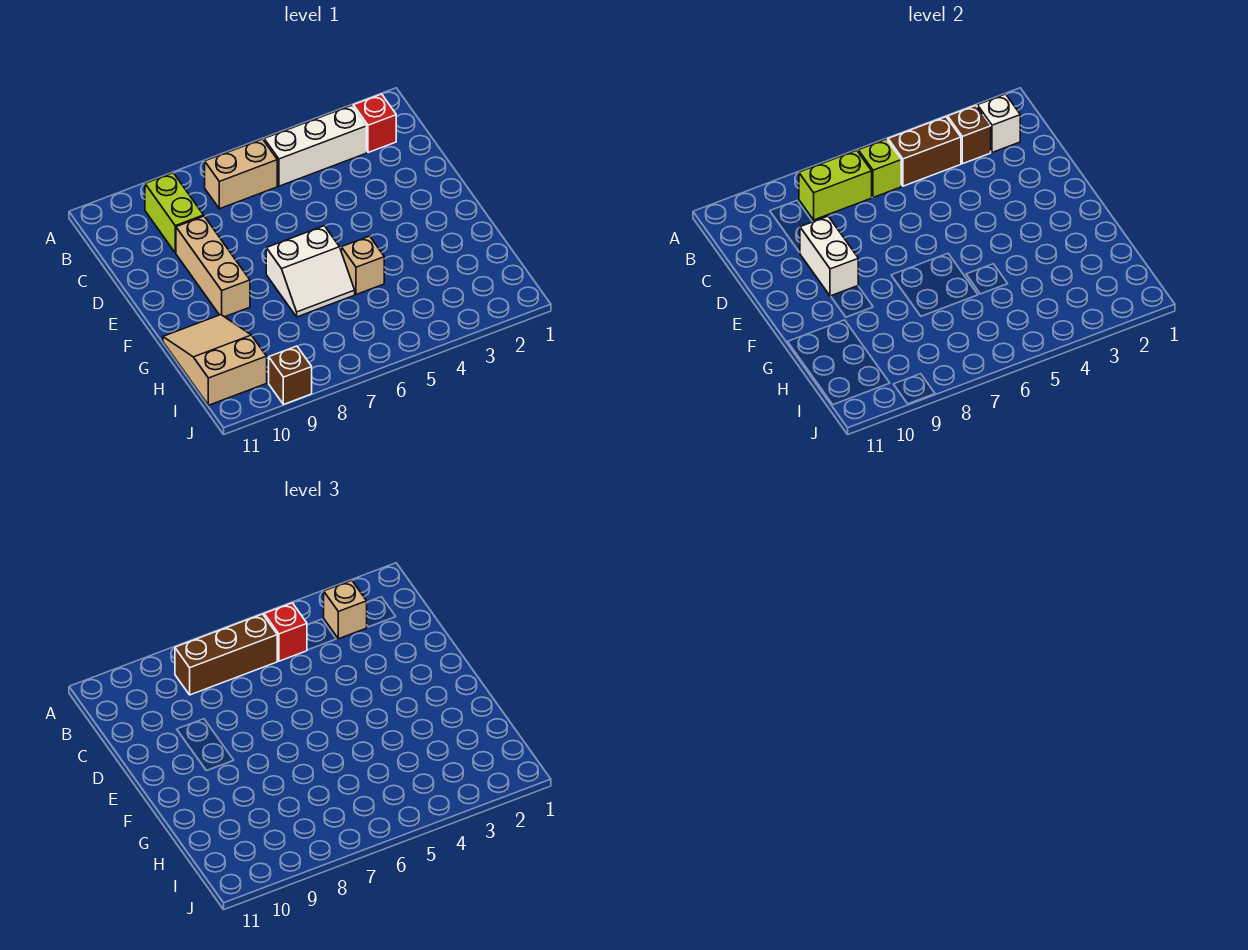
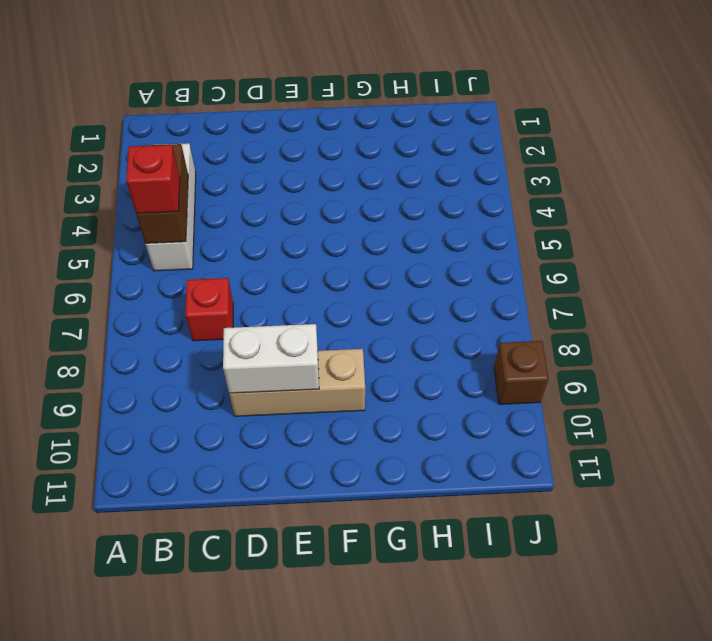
red brick C7 level 1 -> red brick B2 level 1
none -> tan brick B6:B7 level 1
none -> lime brick B9:C9 level 1
none -> white slope F6:G7 level 1 top F

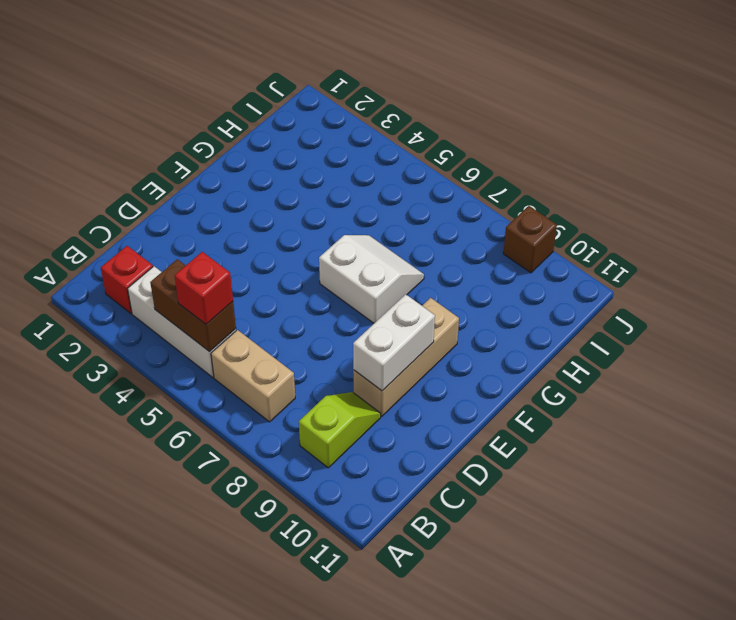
lime slope B9:C9 level 1 top B -> lime brick B9:C9 level 1
none -> tan brick G5 level 1
none -> tan slope G10:I11 level 1 top I
none -> white brick B2 level 2

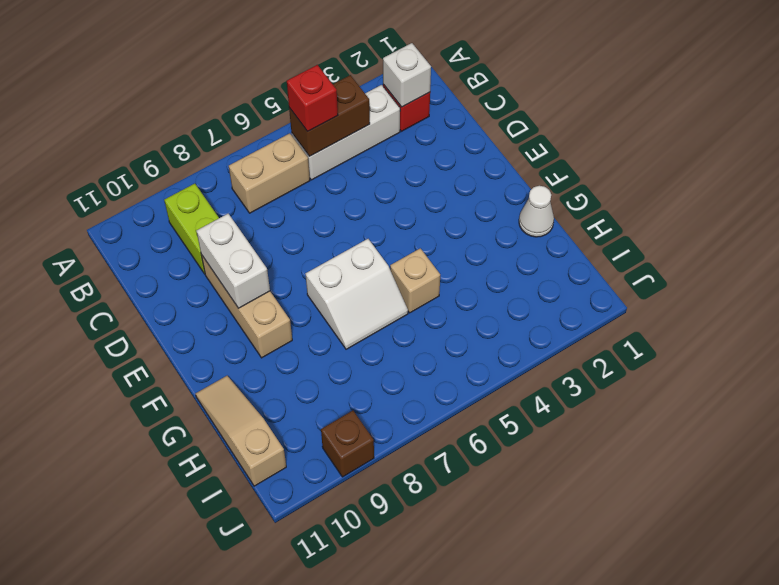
white cone G1 level 1 -> none
tan slope G11:I11 level 1 top I -> tan slope G10:I11 level 1 top I
none -> brown brick B3 level 2
none -> lime brick B6 level 2
none -> lime brick B7:B8 level 2

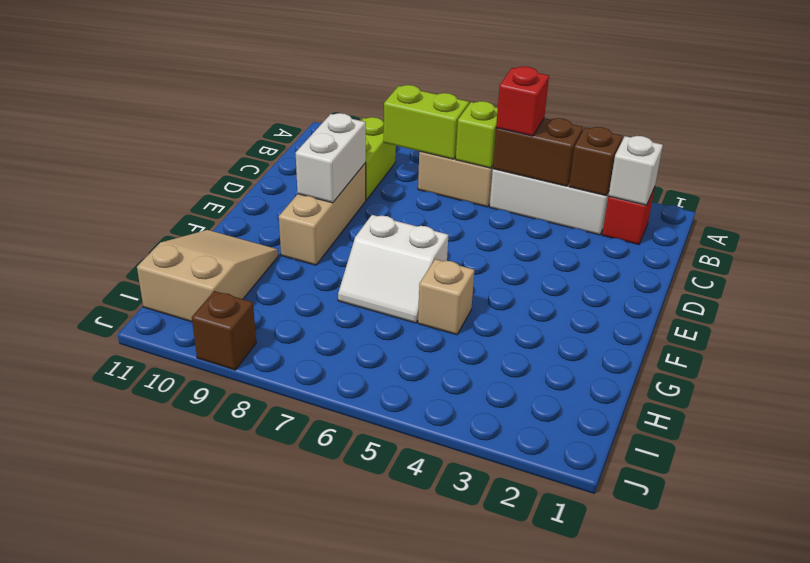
none -> tan brick B3 level 3
none -> brown brick B6:B8 level 3

